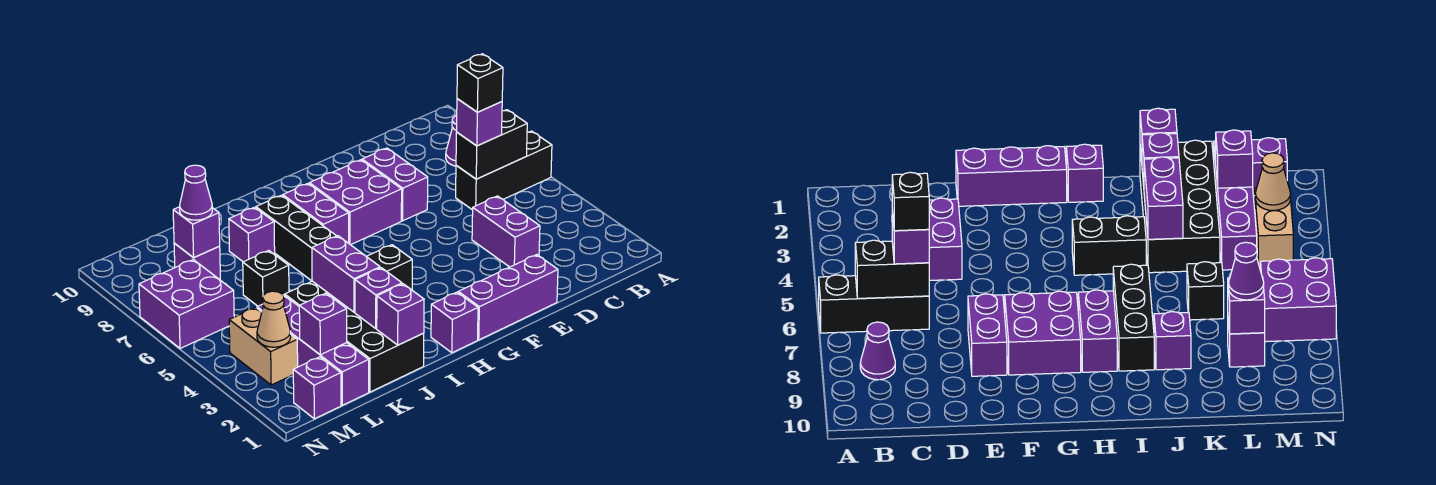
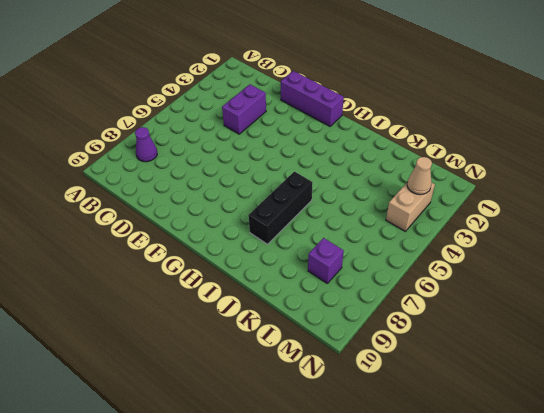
none -> black brick A6:C6 level 1
none -> purple brick E7:E8 level 1
none -> purple brick F7:G8 level 1

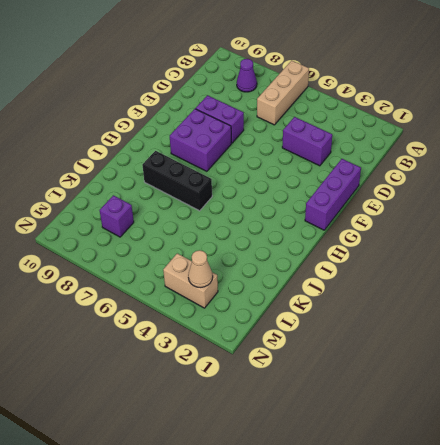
tan brick A6:C6 level 1 -> black brick A6:C6 level 1
none -> purple brick H1 level 1
none -> black brick H4:I4 level 1
none -> purple brick H7:H8 level 1

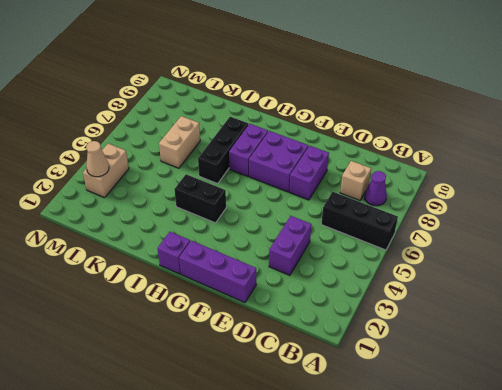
tan brick C8 level 1 -> none
tan brick K6:K7 level 1 -> black brick K6 level 1
none -> black brick J1:K4 level 1
none -> purple brick J8 level 1
none -> purple brick L1:L4 level 1

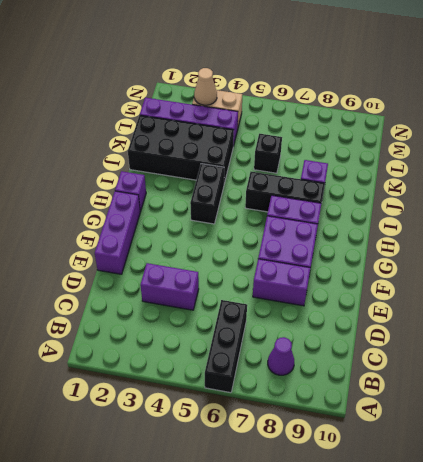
none -> purple brick L8 level 1
none -> purple brick M1 level 1
none -> purple brick M6:N7 level 1

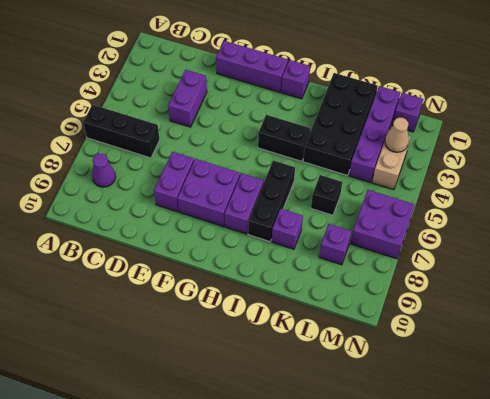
none -> black brick B6:C6 level 2
none -> purple brick J1 level 2
none -> purple brick J2 level 2

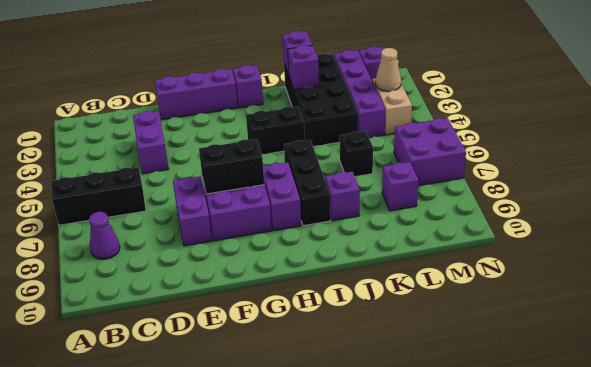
black brick F7:G7 level 2 -> black brick B6:C6 level 2
none -> purple brick J3:J4 level 2
none -> purple brick L2 level 2
none -> purple brick L8 level 2

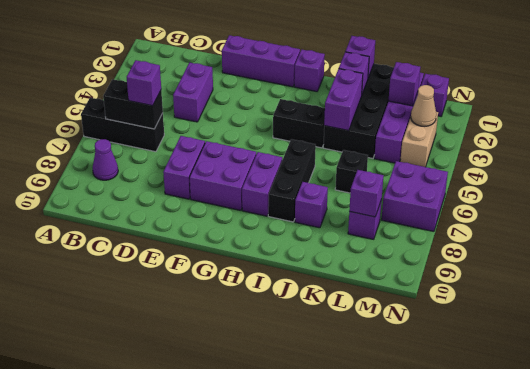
none -> purple cone L8 level 3
none -> black brick C6 level 4

